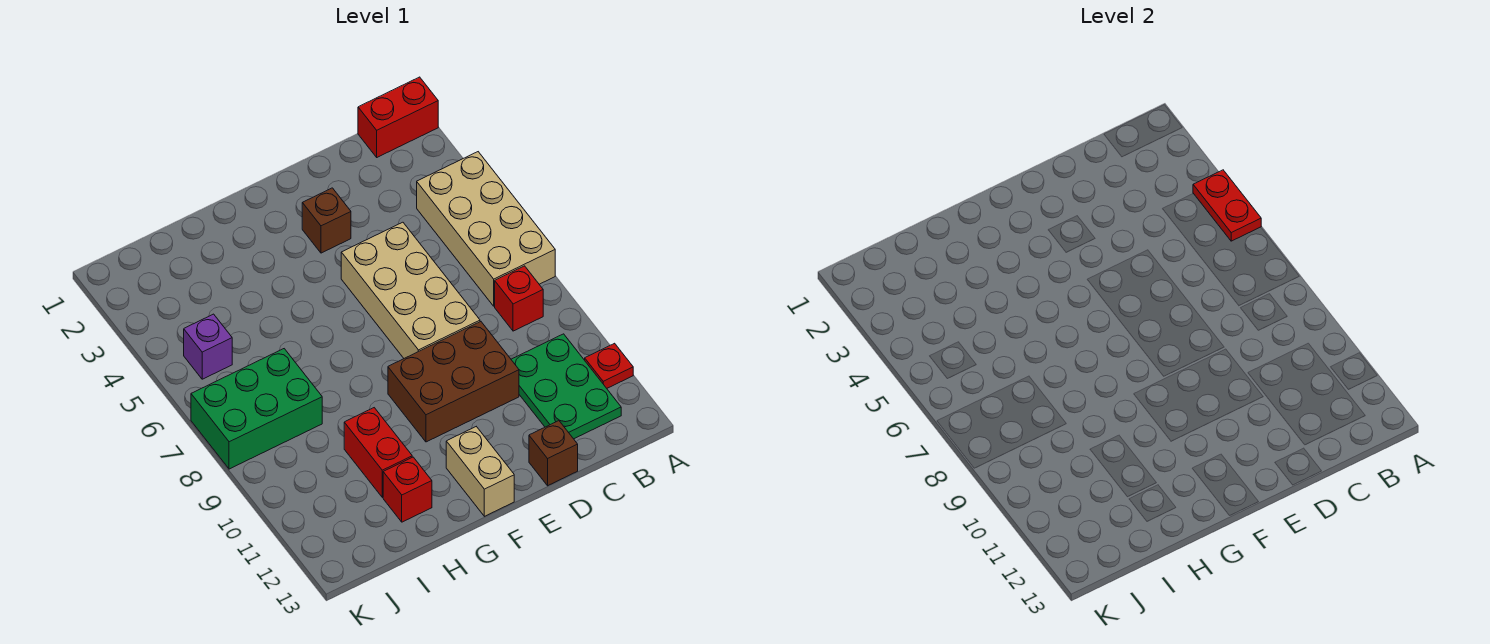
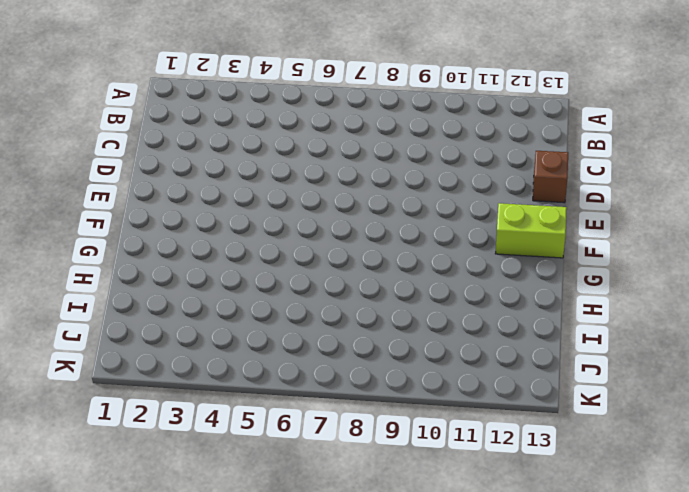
lime brick F12:F13 level 1 -> tan brick F12:F13 level 1
none -> red brick A1:B1 level 1
none -> tan brick A4:B7 level 1
none -> red plate A11 level 1

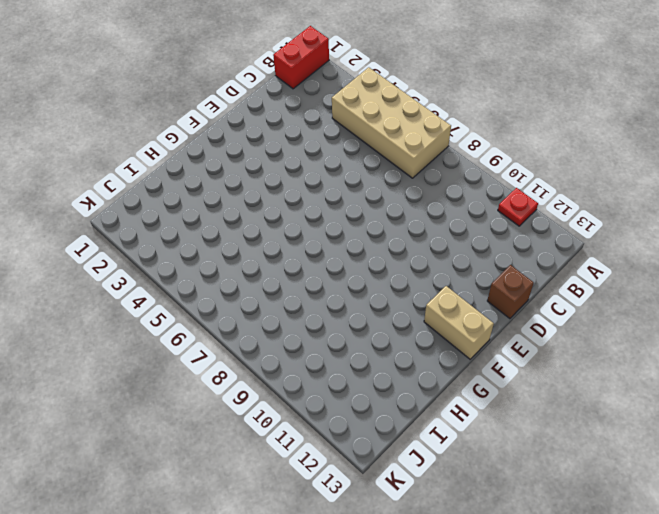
none -> red brick B8 level 1
none -> green plate B10:C12 level 1
none -> tan brick D5:E8 level 1

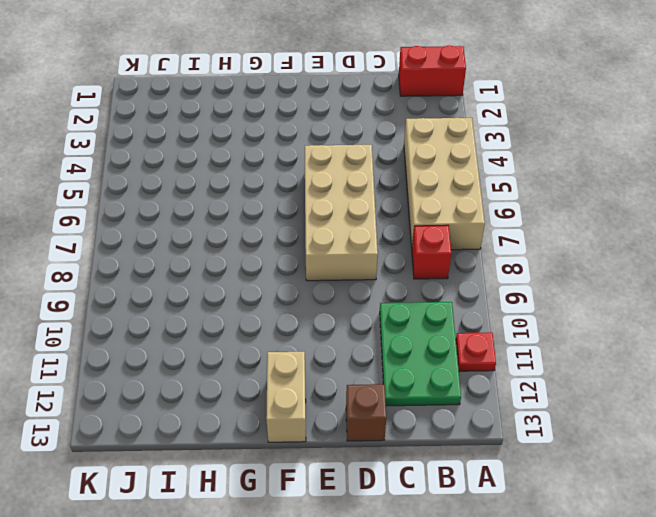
none -> brown brick D9:F10 level 1
none -> brown brick E3 level 1
none -> red brick H10:H11 level 1

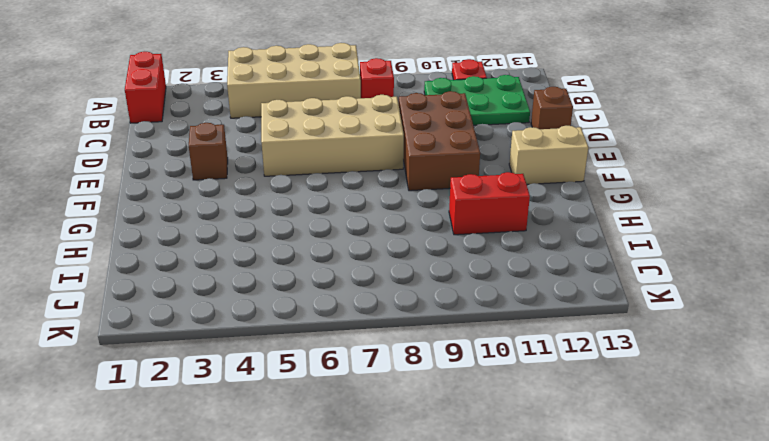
none -> red brick H12 level 1
none -> green brick I7:K8 level 1
none -> purple brick J5 level 1

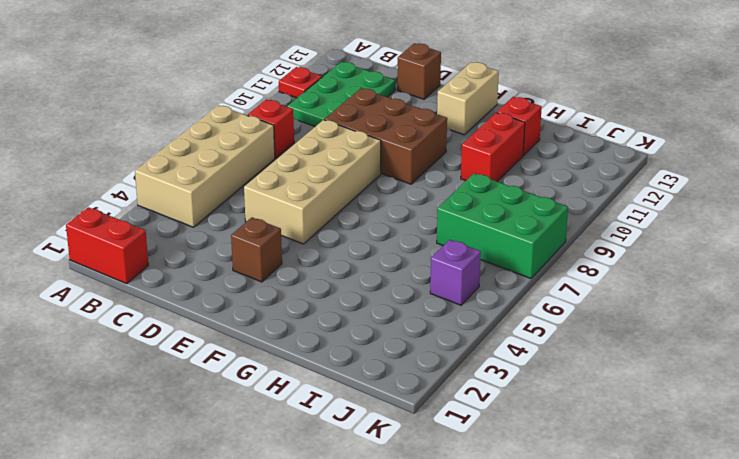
none -> red plate A4:A5 level 2

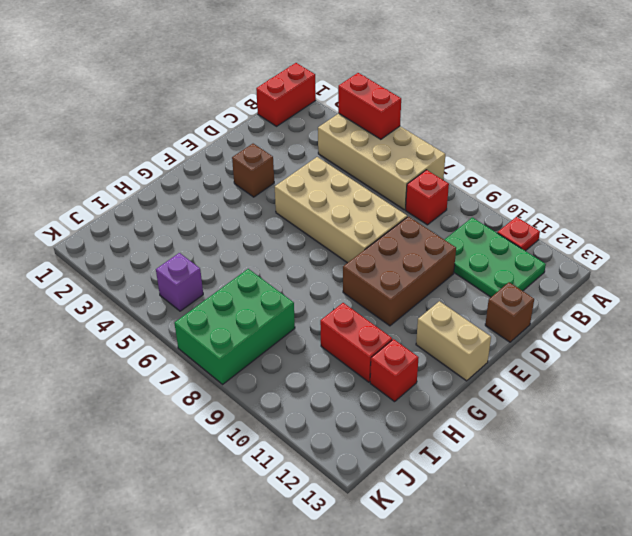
red brick A4:A5 level 2 -> red plate A4:A5 level 2

